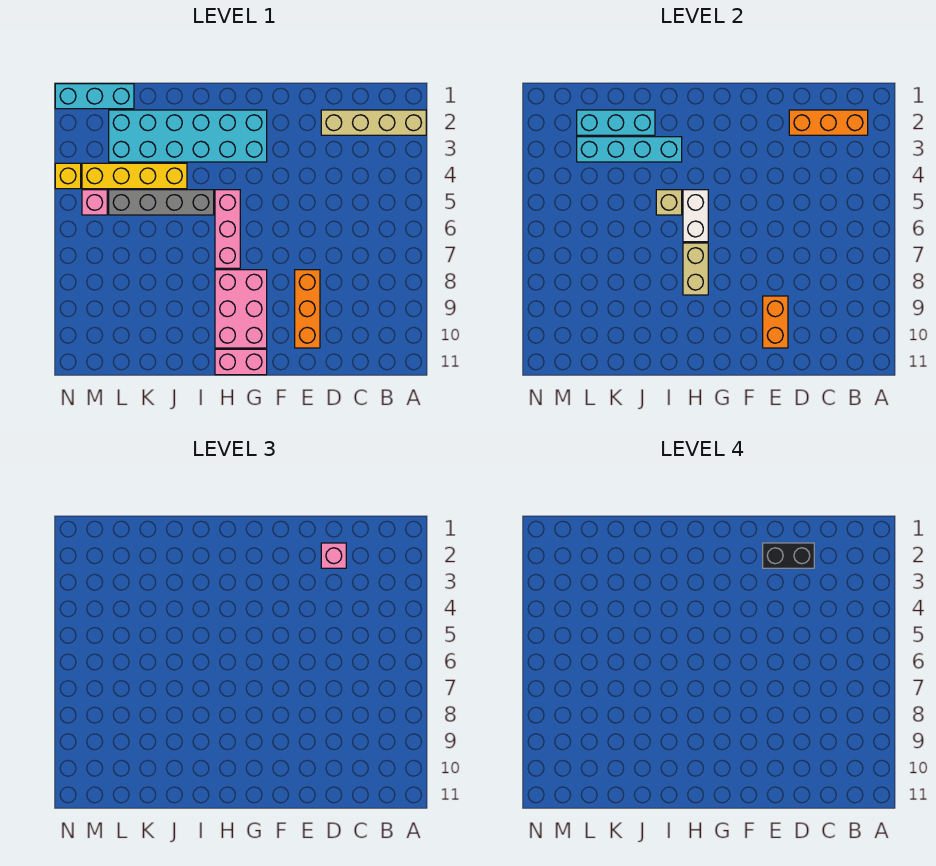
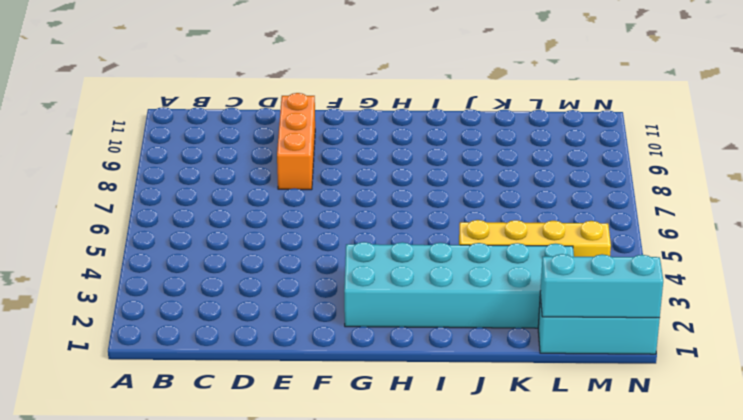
cyan brick L1:N1 level 2 -> cyan brick J2:L2 level 2
none -> tan brick A2:D2 level 1
none -> pink brick G8:H10 level 1
none -> pink brick G11:H11 level 1

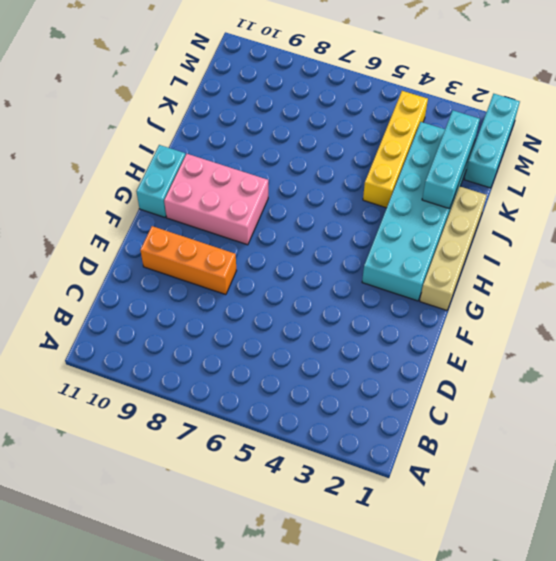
tan brick G1:J1 level 1 -> tan brick A2:D2 level 1
cyan brick G11:H11 level 1 -> pink brick G11:H11 level 1
none -> pink brick H5:H7 level 1
none -> grey brick I5:L5 level 1
none -> pink brick M5 level 1

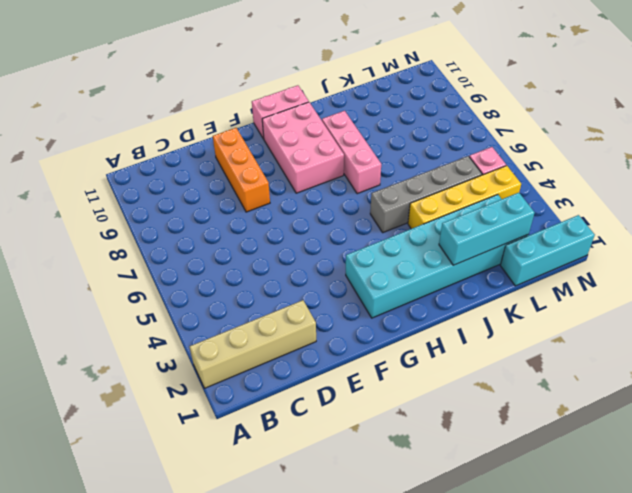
pink brick I7:I9 level 1 -> pink brick H5:H7 level 1
none -> yellow brick N4 level 1
none -> orange brick B2:D2 level 2
none -> orange brick E9:E10 level 2

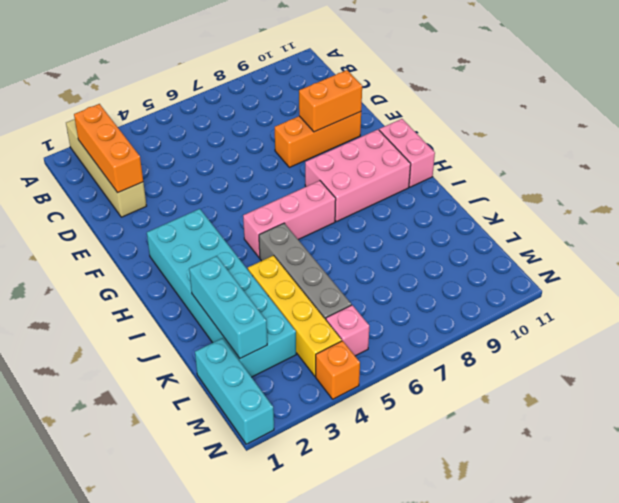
orange brick N4 level 1 -> yellow brick N4 level 1
none -> white brick H5:H6 level 2
none -> tan brick H7:H8 level 2
none -> cyan brick I3:L3 level 2

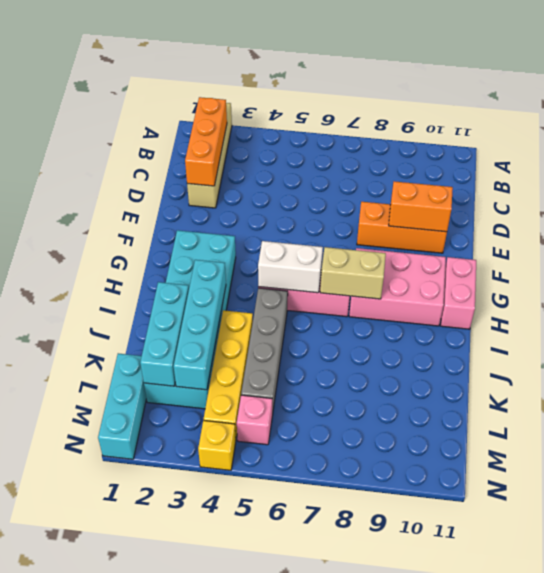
none -> tan brick I5 level 2
none -> pink brick D2 level 3
none -> black brick D2:E2 level 4

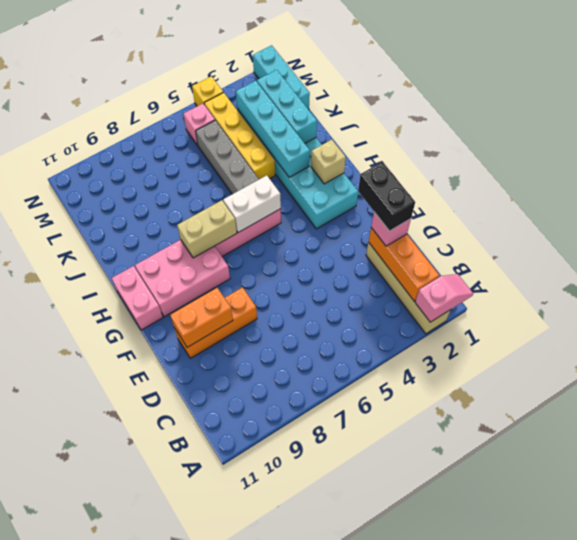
pink slope A1:A2 level 2 top 2 -> none
tan brick H2 level 2 -> tan brick I5 level 2

